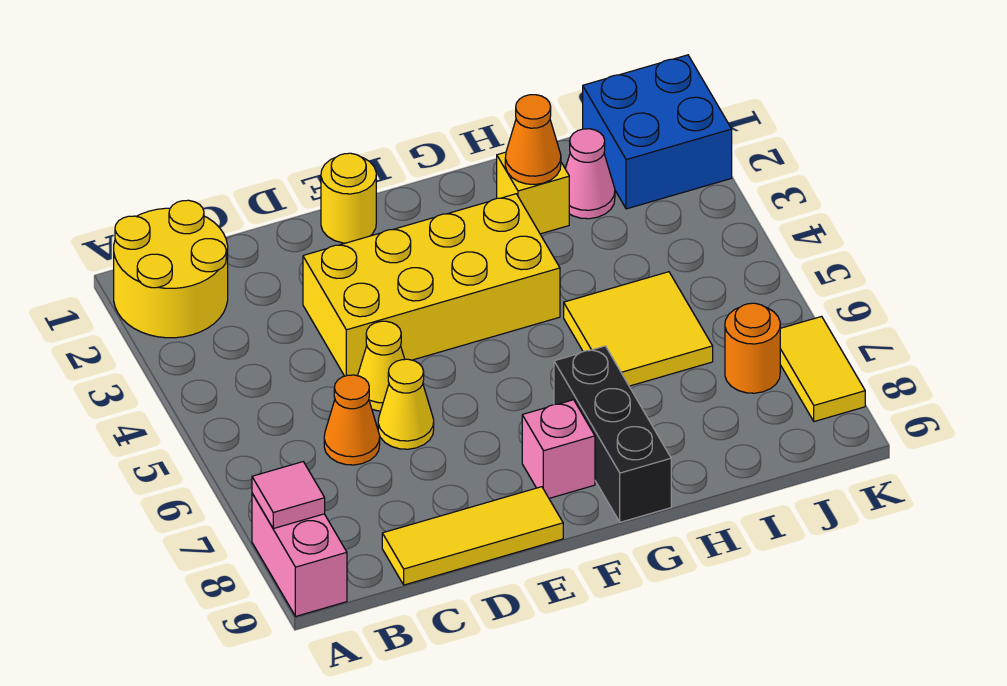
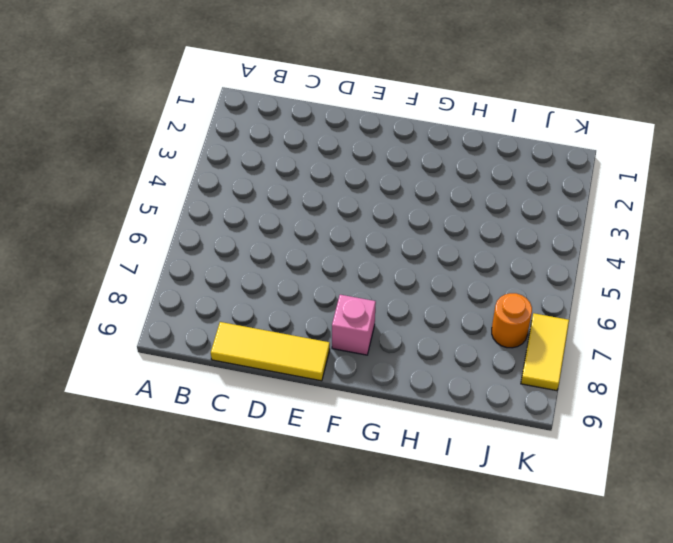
none -> yellow round brick A1:B2 level 1
none -> pink brick A8:A9 level 1
none -> orange cone C6 level 1

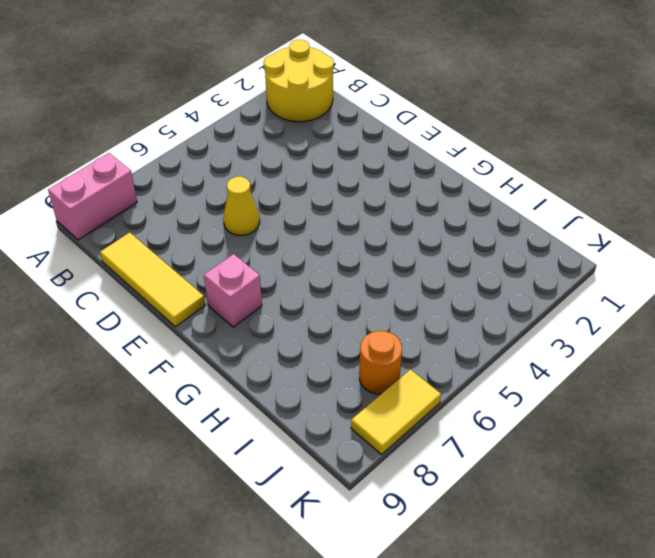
none -> orange cone C6 level 1
none -> yellow brick D3:G4 level 1
none -> yellow cone D5 level 1

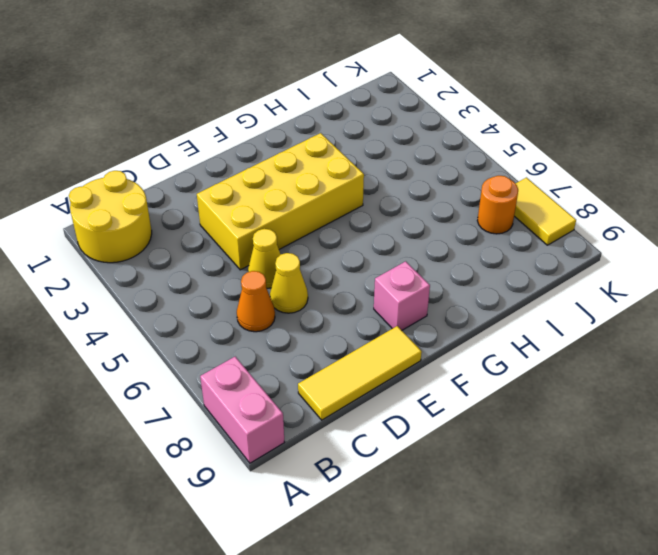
none -> yellow round brick E1 level 1
none -> black brick G7:G9 level 1
none -> yellow brick H2 level 1

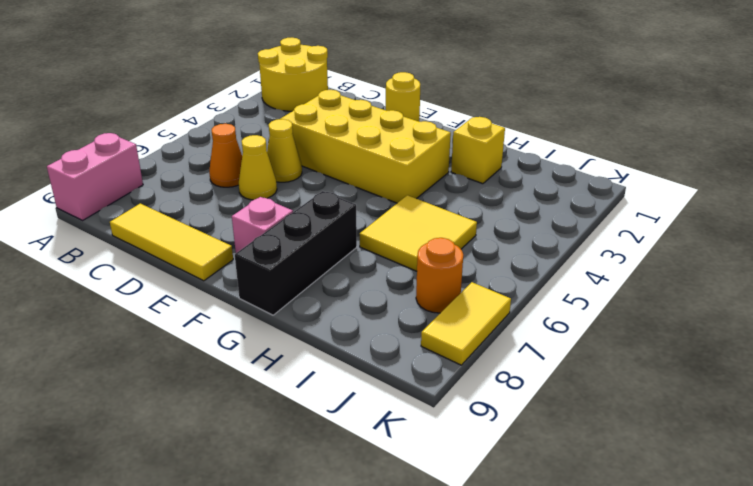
none -> pink cone I2 level 1
none -> blue brick J1:K2 level 1
none -> pink tile A8 level 2

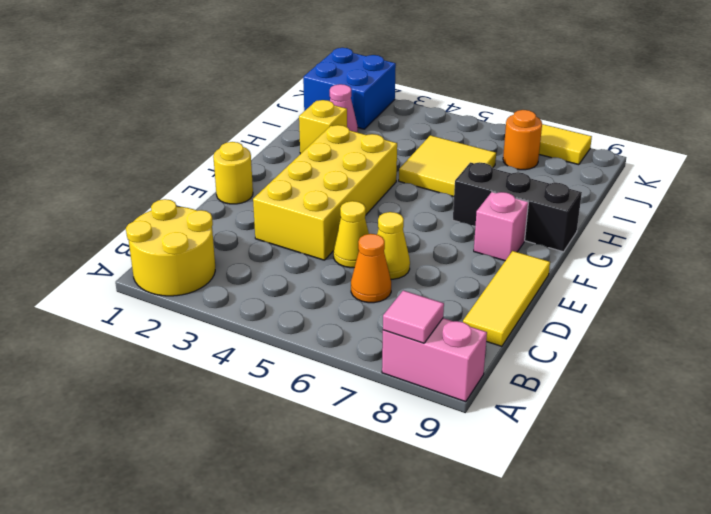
none -> orange cone H2 level 2

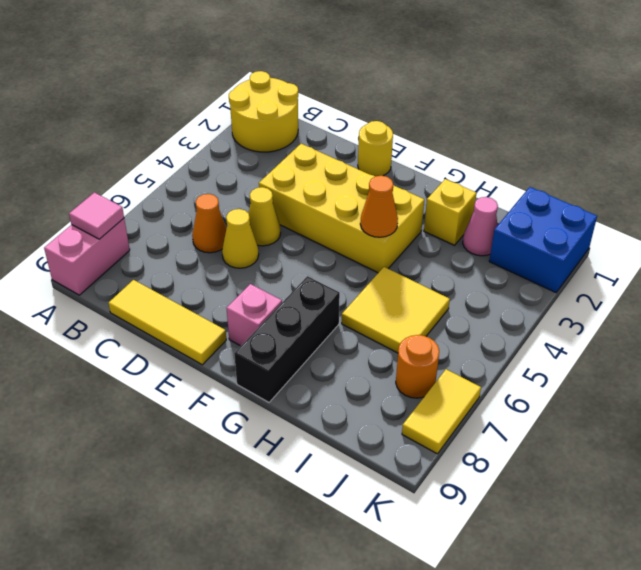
orange cone G4 level 2 -> orange cone H2 level 2

